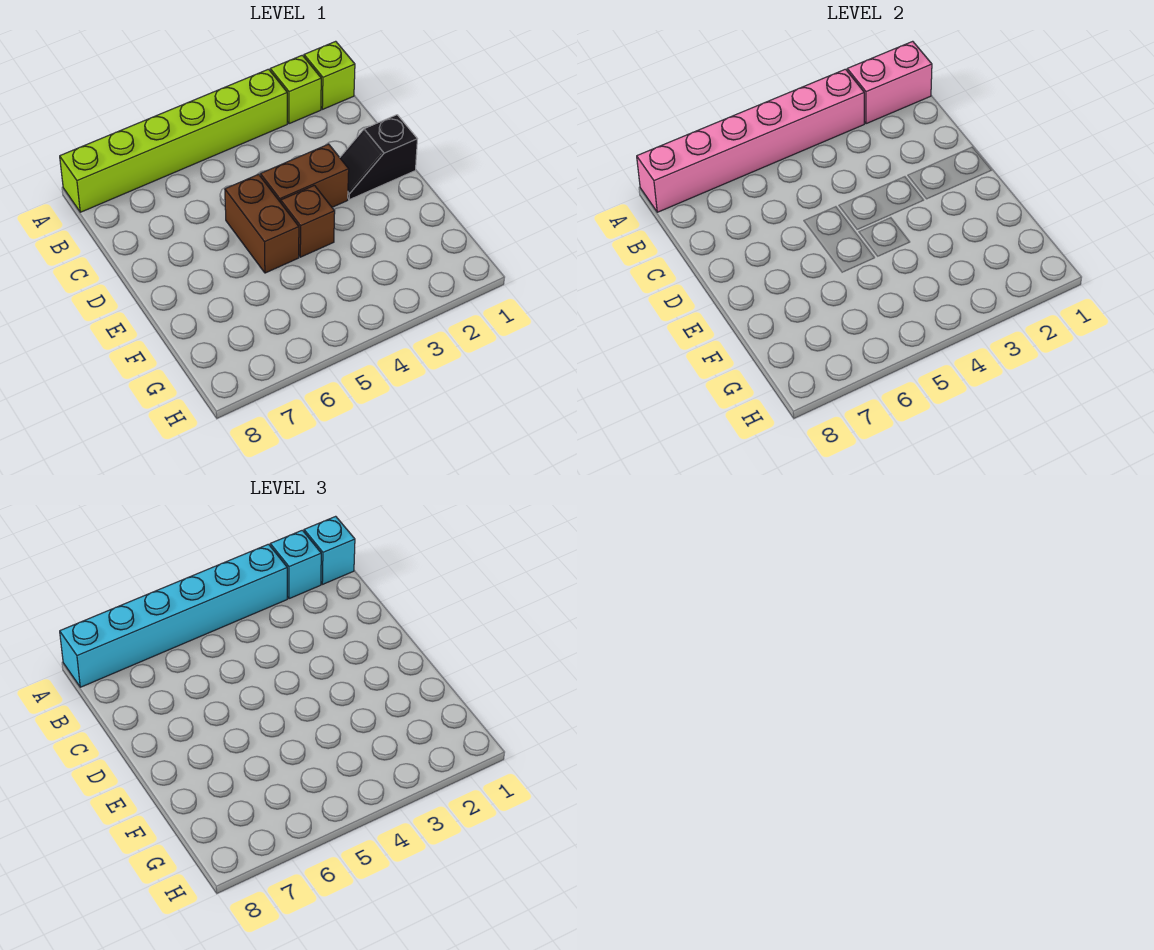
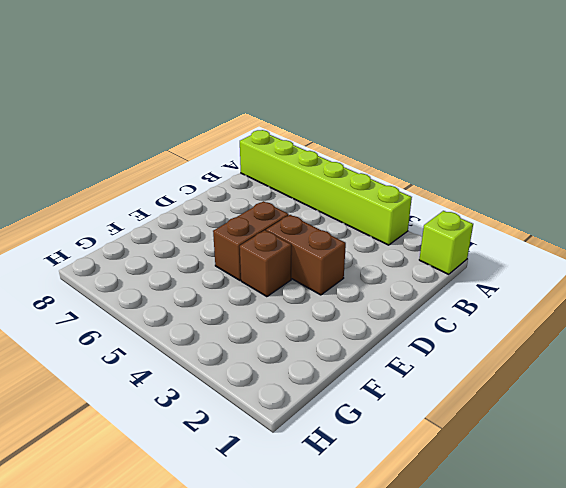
none -> lime brick A2 level 1
none -> black slope D1:D2 level 1 top 1
none -> pink brick A1:A2 level 2

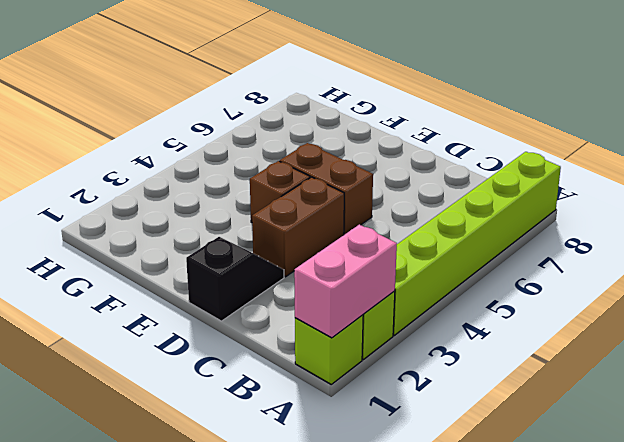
none -> pink brick A3:A8 level 2
none -> cyan brick A1 level 3
none -> cyan brick A2 level 3

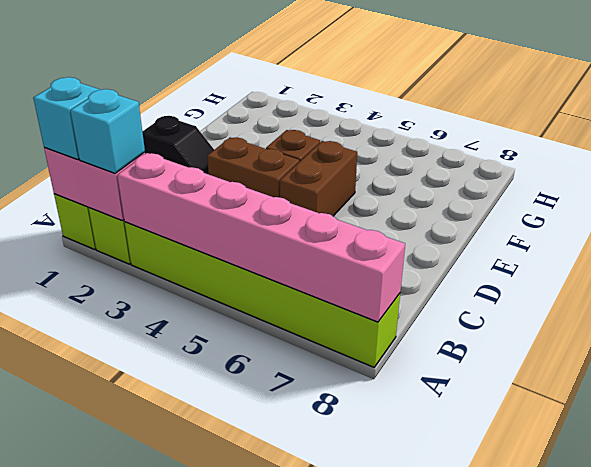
none -> cyan brick A3:A8 level 3

